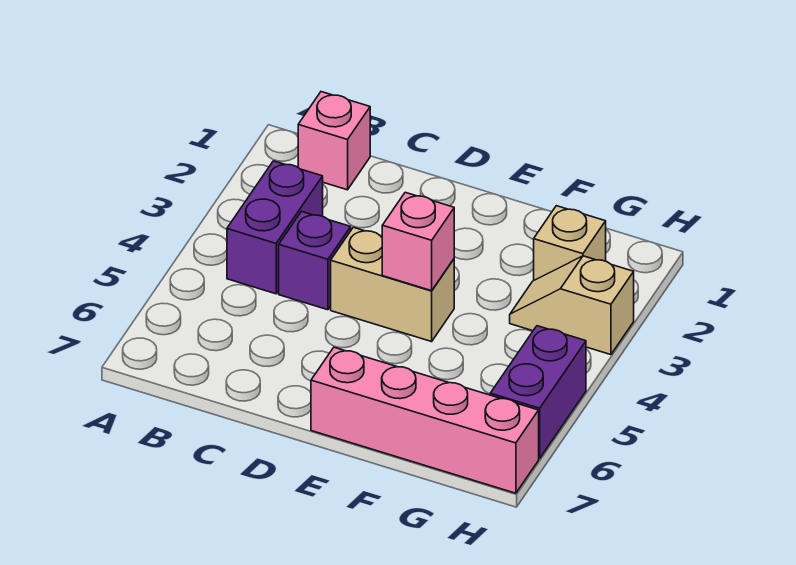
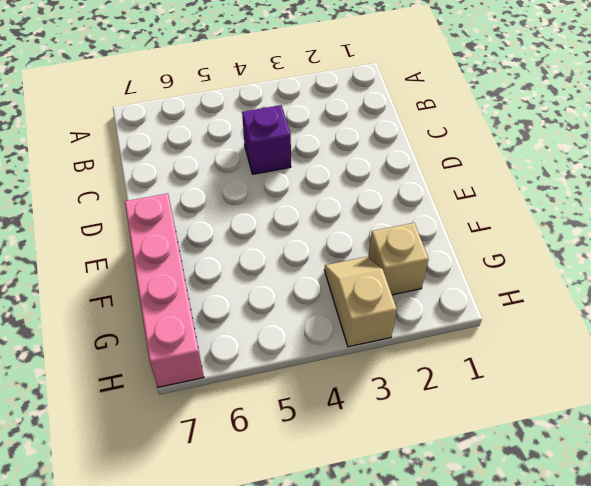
none -> pink brick B1 level 1
none -> purple brick B3:B4 level 1

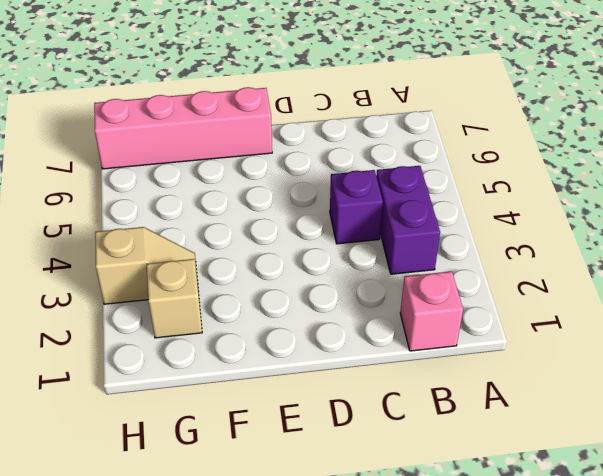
none -> tan brick D4:E4 level 1
none -> purple brick H5:H6 level 1

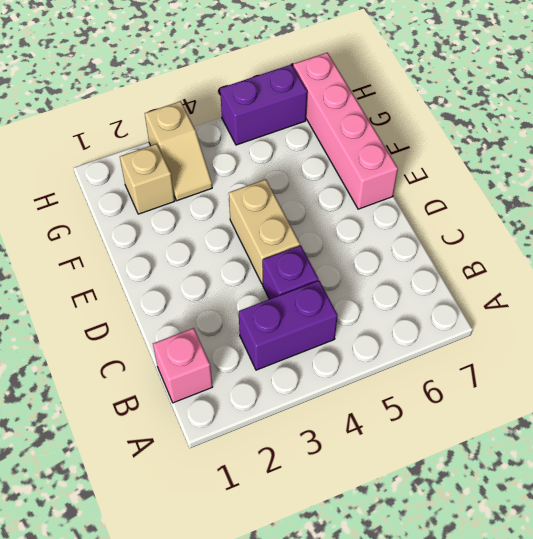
none -> pink brick E4 level 2

